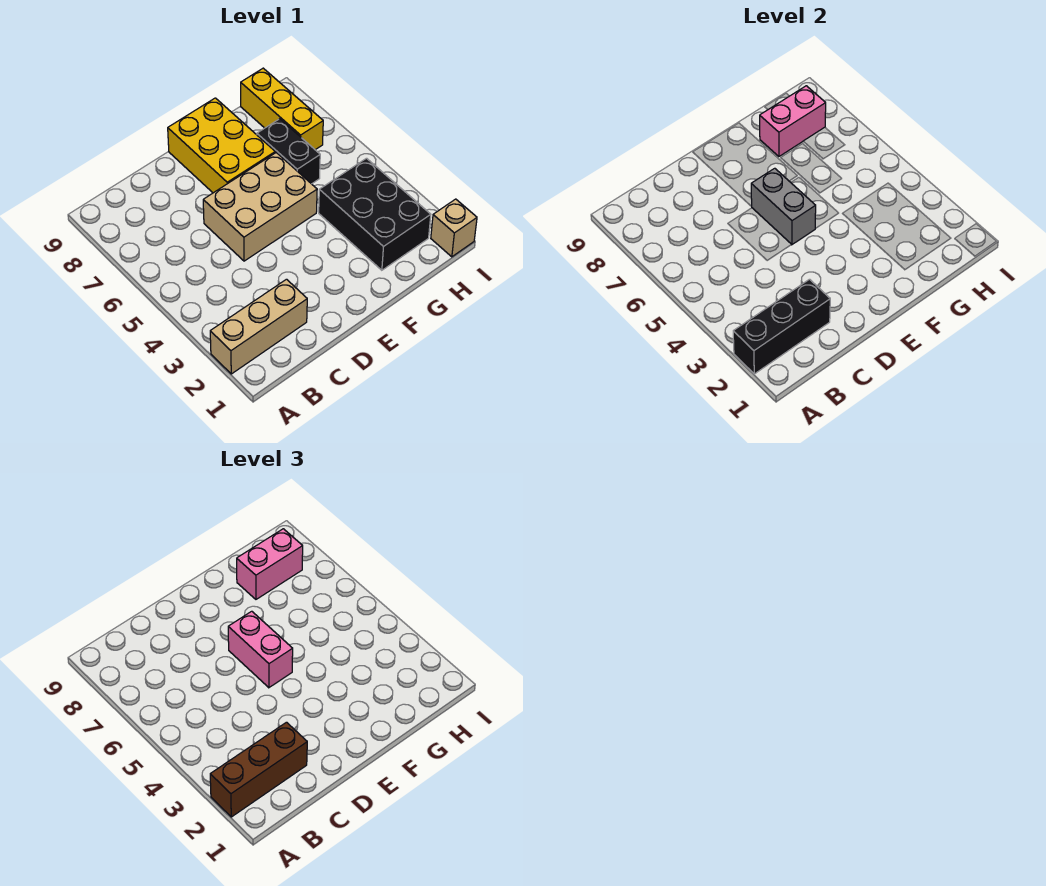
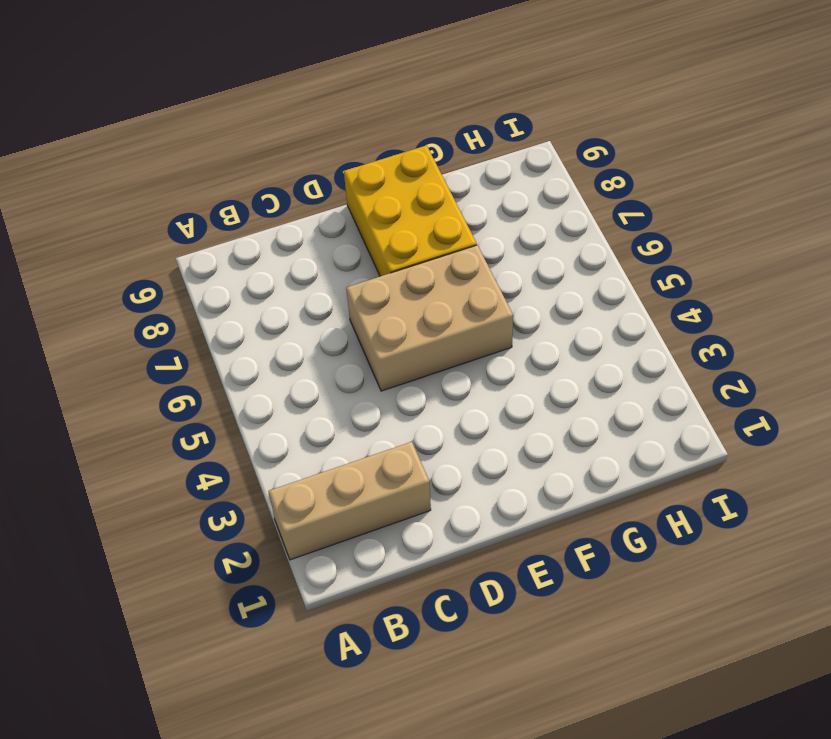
none -> black brick G2:H4 level 1
none -> black brick G6:G7 level 1
none -> yellow brick H7:H9 level 1

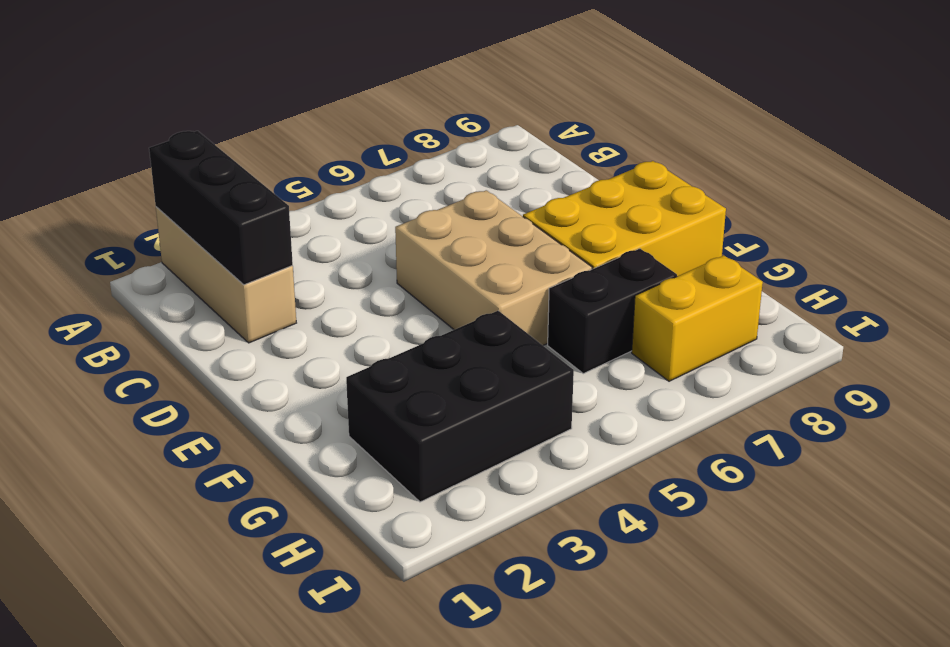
yellow brick H7:H8 level 1 -> yellow brick H7:H9 level 1
none -> tan brick I1 level 1
none -> grey brick E5:E6 level 2
none -> pink brick G8:H8 level 2

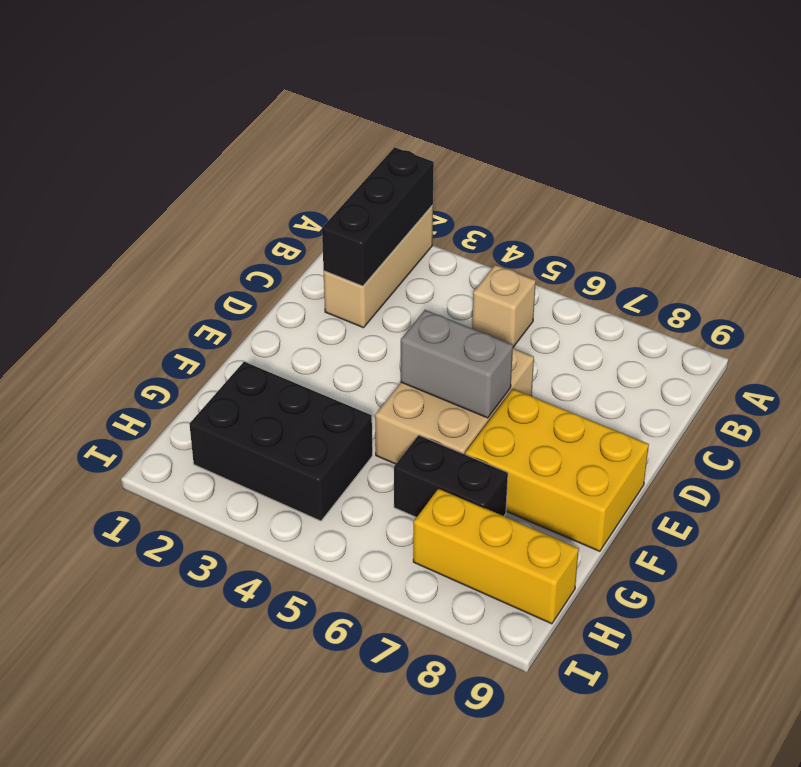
tan brick B5 level 1 -> tan brick I1 level 1
none -> pink brick G8:H8 level 2
none -> brown brick A2:C2 level 3
none -> pink brick E5:E6 level 3

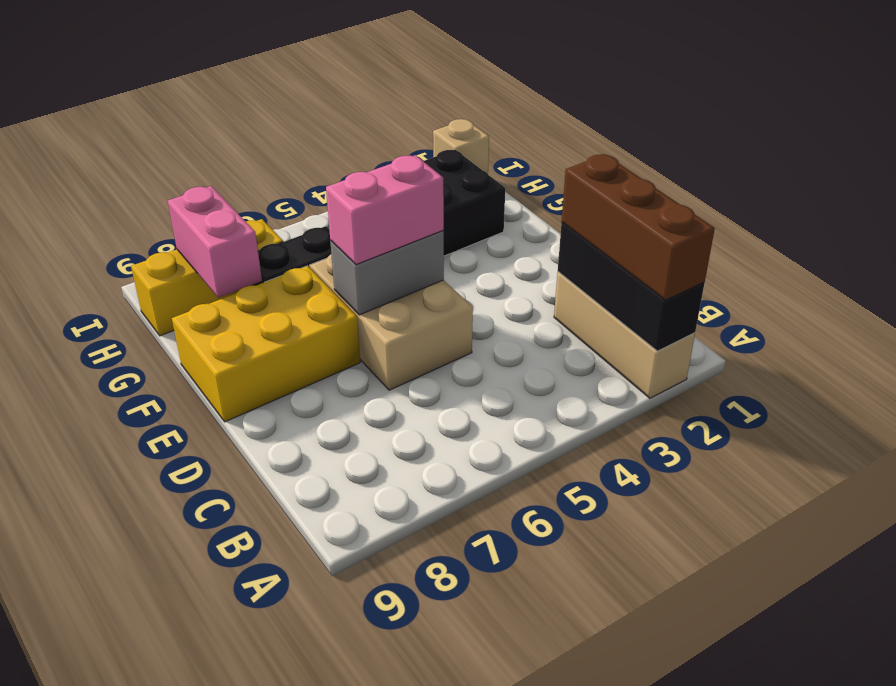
none -> pink brick G8:H8 level 3

